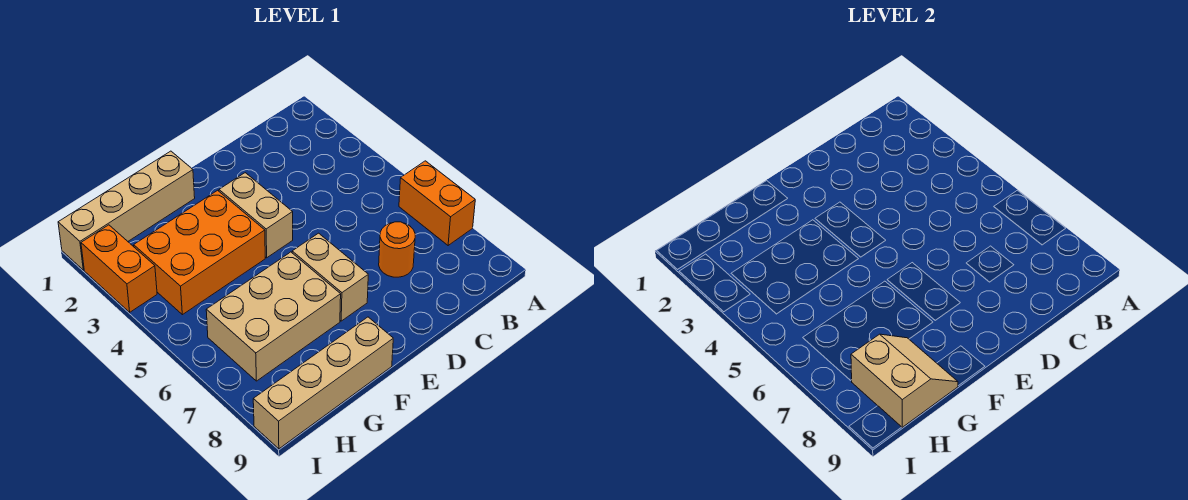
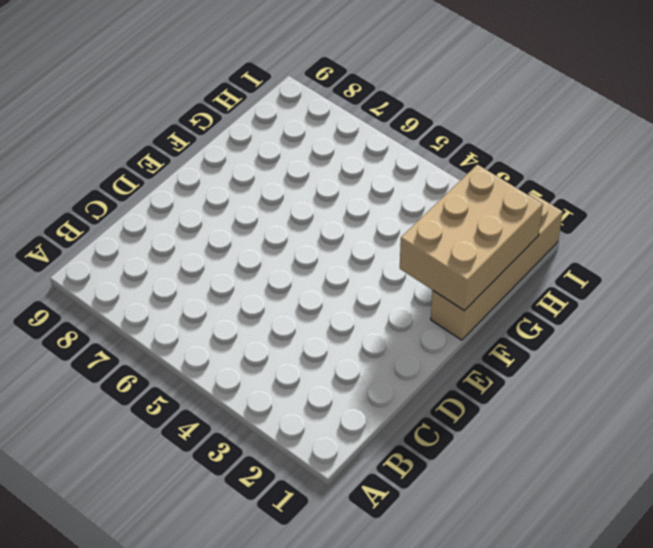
tan brick F1:H2 level 2 -> tan brick F6:H7 level 1
none -> orange brick A6:A7 level 1
none -> orange round brick C7 level 1

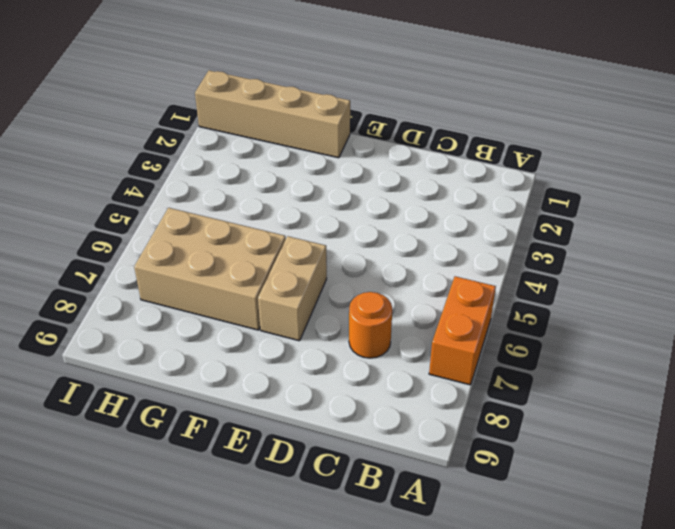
none -> tan brick E3:E4 level 1
none -> orange brick F3:H4 level 1

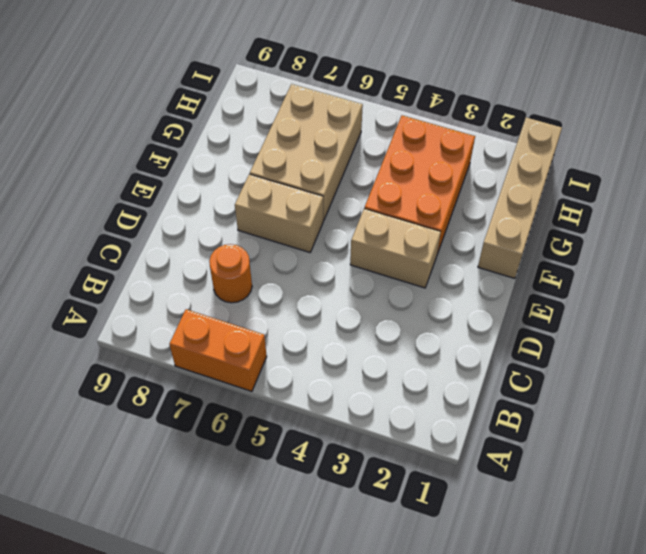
none -> tan brick F9:I9 level 1
none -> orange brick I2:I3 level 1

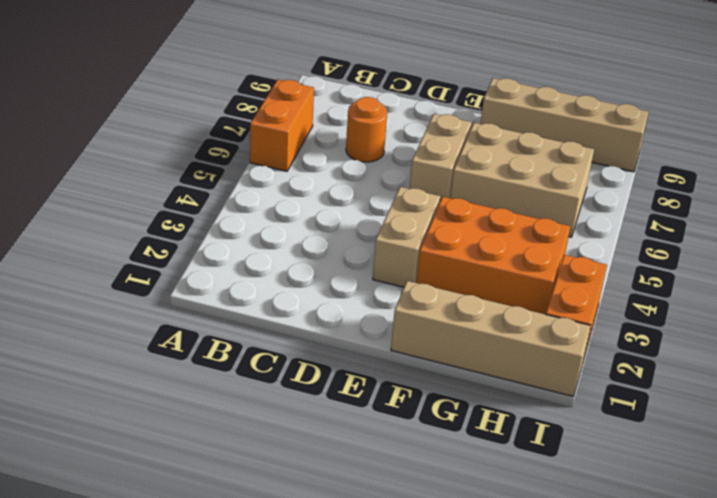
none -> tan slope G8:H9 level 2 top H

